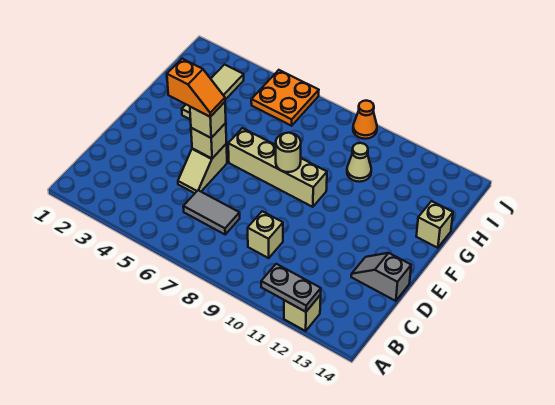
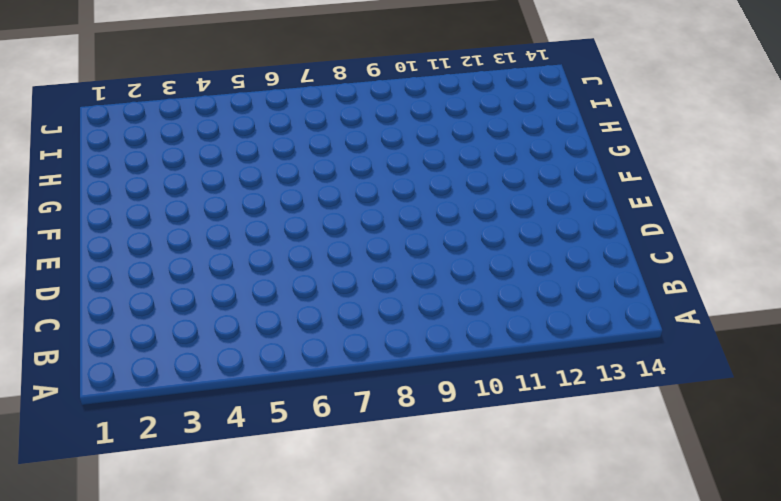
none -> tan brick A12 level 1
none -> grey tile C6:C7 level 1
none -> tan brick C9 level 1

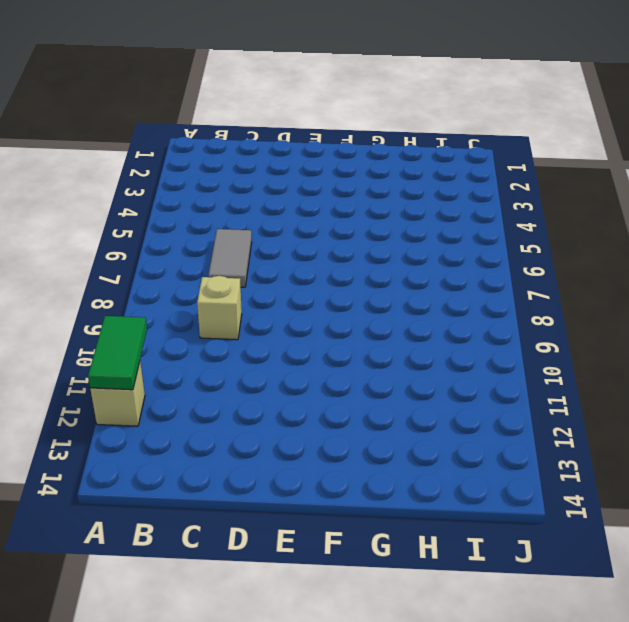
green tile A11:A12 level 2 -> grey plate A11:A12 level 2
none -> tan slope D5:E5 level 1 top E
none -> grey slope D13:D14 level 1 top 14
none -> tan brick F6:F9 level 1

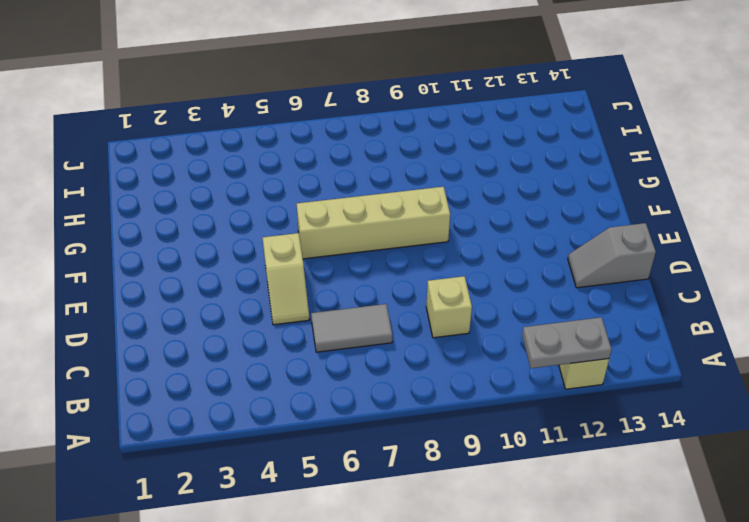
none -> tan tile G3:I3 level 1
none -> tan brick G14 level 1
none -> tan cone H10 level 1

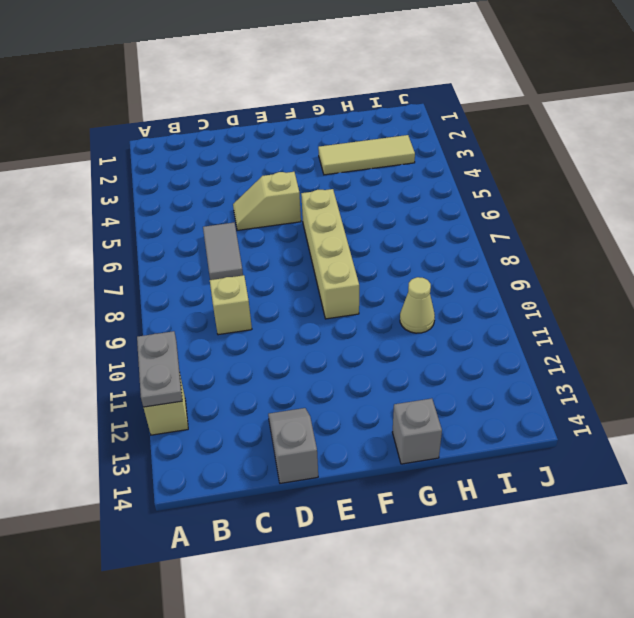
grey brick G14 level 1 -> tan brick G14 level 1
none -> orange plate I5:J6 level 1
none -> orange cone J9 level 1
none -> tan brick E5 level 2

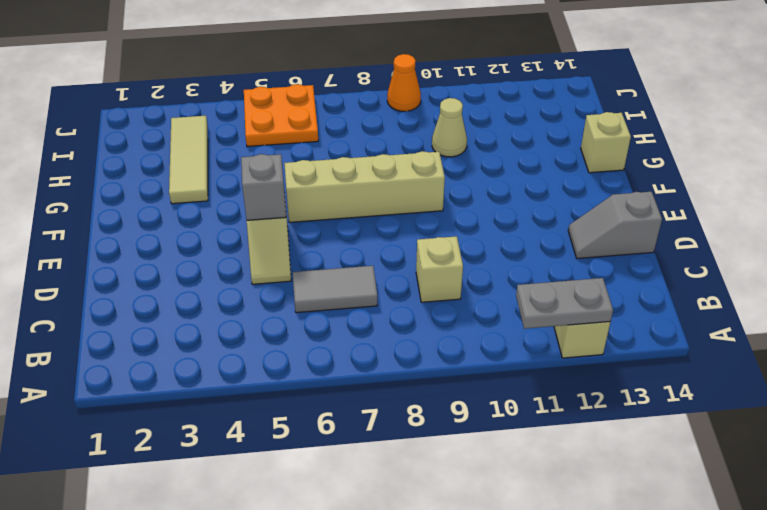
grey brick E5 level 2 -> tan brick E5 level 2
none -> tan round brick F8 level 2
none -> tan brick E5 level 3
none -> orange slope E4:E5 level 4 top 4

